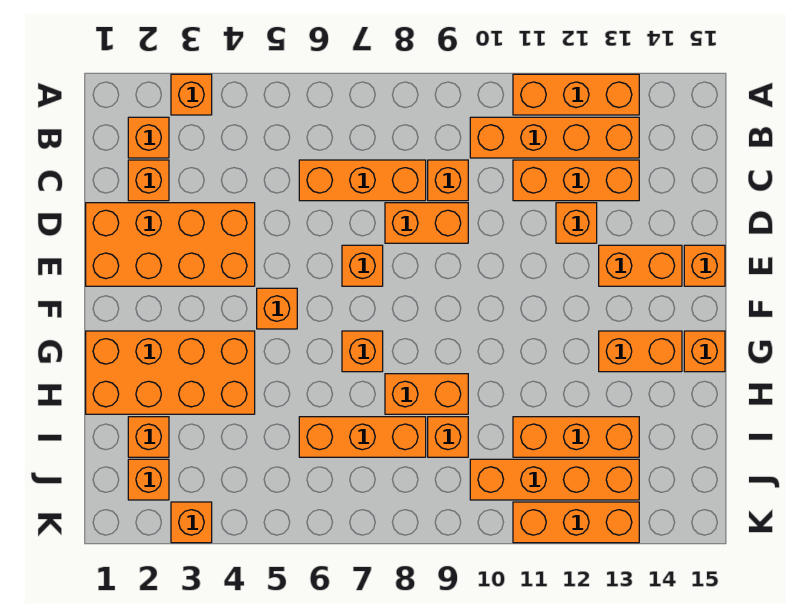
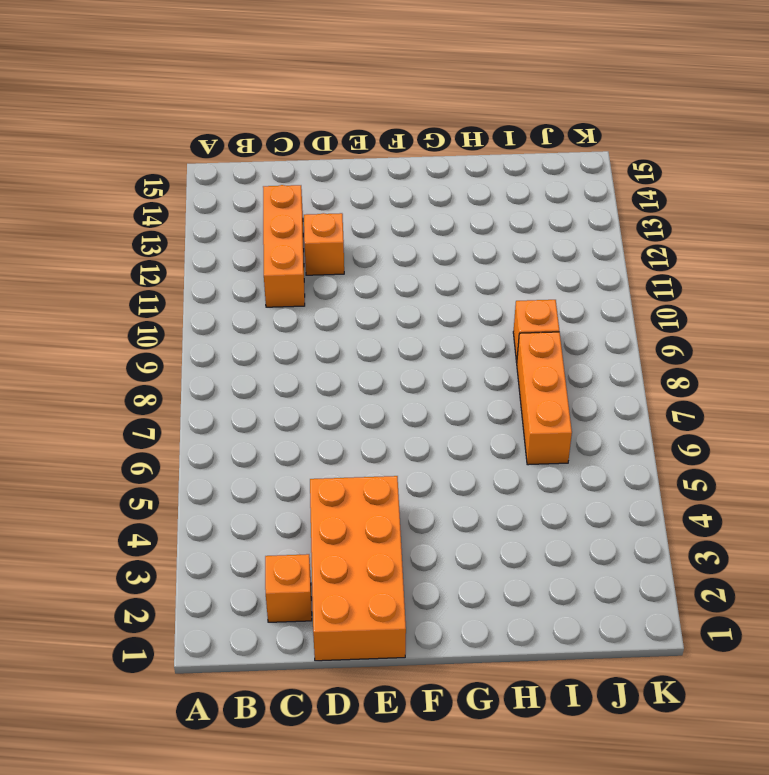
none -> orange brick A3 level 1
none -> orange brick A11:A13 level 1
none -> orange brick B2 level 1

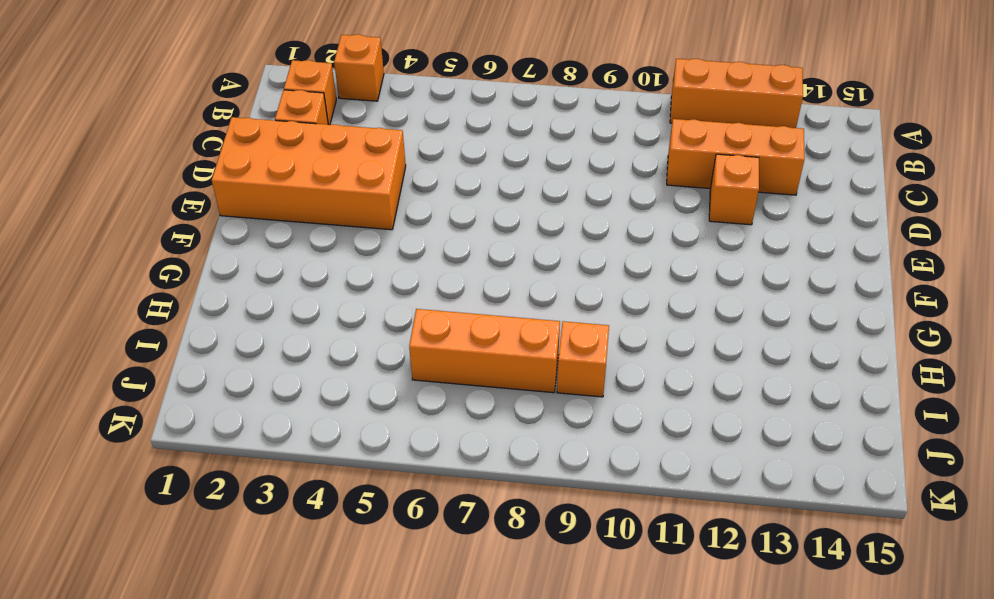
none -> orange brick B10:B13 level 1
none -> orange brick C6:C8 level 1
none -> orange brick C9 level 1

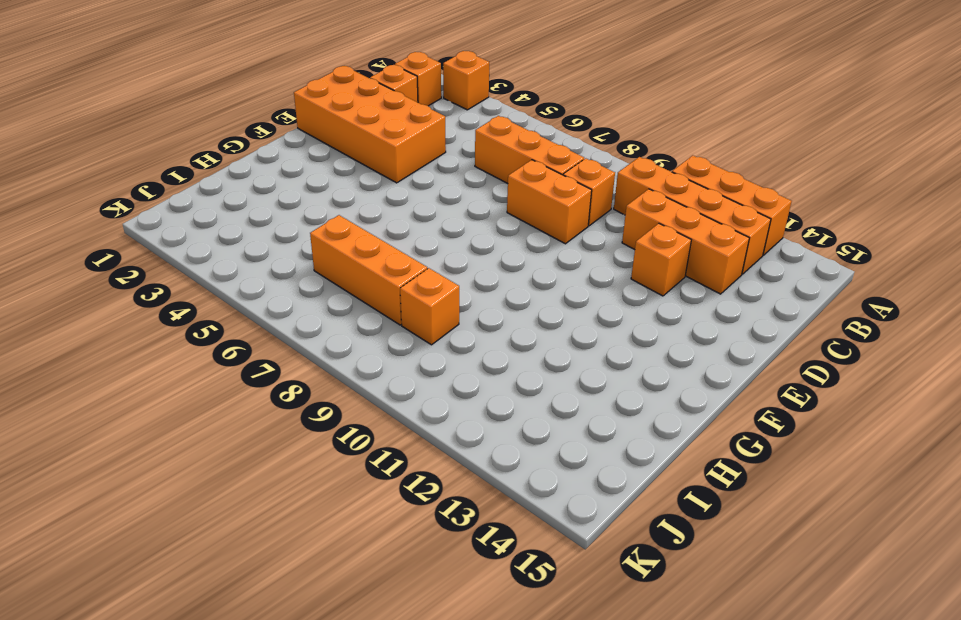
none -> orange brick E7 level 1
none -> orange brick E13:E14 level 1
none -> orange brick E15 level 1

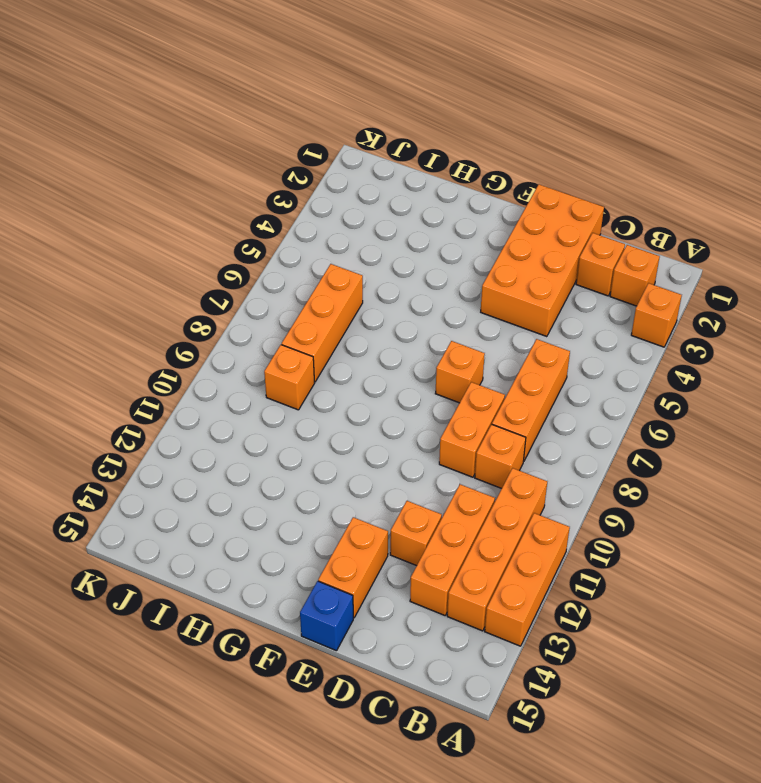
blue brick E15 level 1 -> orange brick E15 level 1
none -> orange brick F5 level 1
none -> orange brick G1:H4 level 1
none -> orange brick G7 level 1

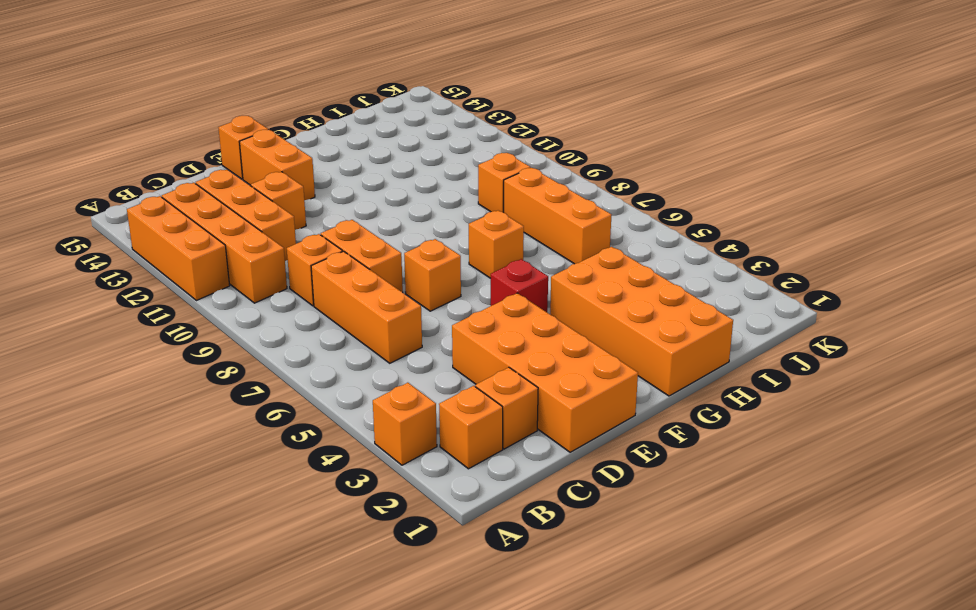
red brick F5 level 1 -> orange brick F5 level 1
none -> orange brick G13:G14 level 1
none -> orange brick G15 level 1
none -> orange brick H8:H9 level 1

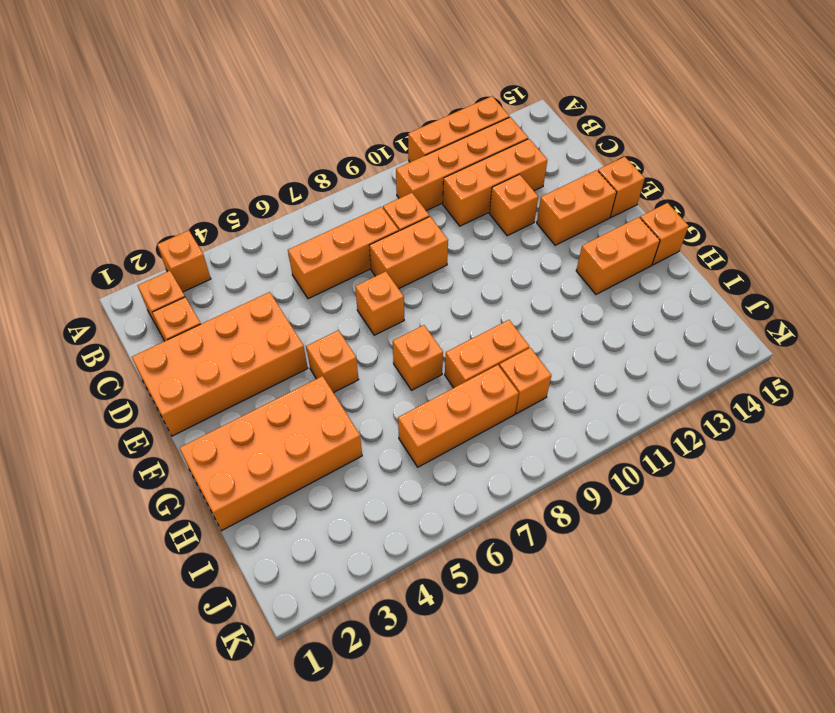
none -> orange brick I2 level 1
none -> orange brick I11:I13 level 1
none -> orange brick J2 level 1

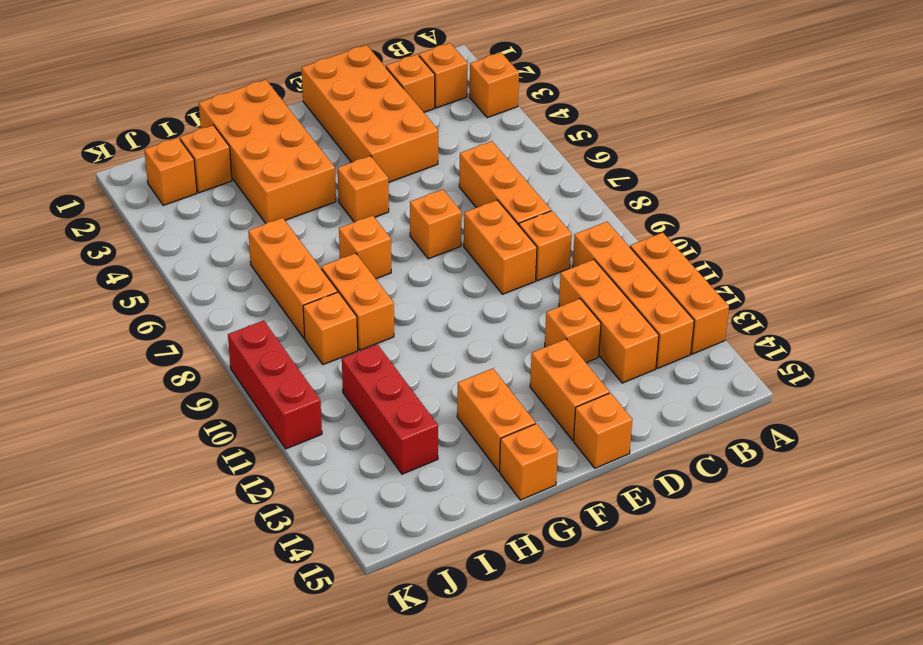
red brick I11:I13 level 1 -> orange brick I11:I13 level 1
red brick K9:K11 level 1 -> orange brick K11:K13 level 1
none -> orange brick J10:J13 level 1
none -> orange brick K3 level 1

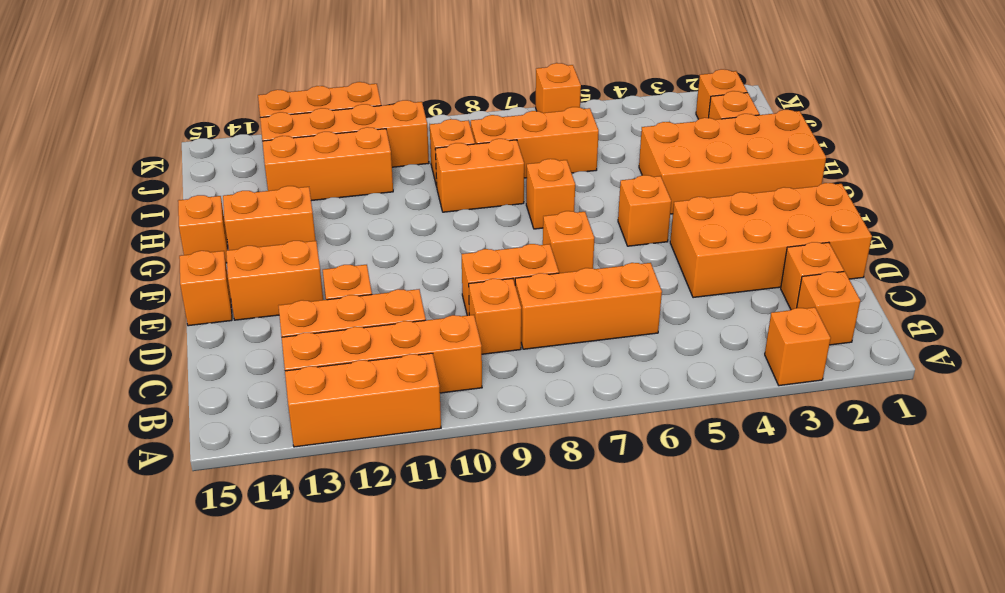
orange brick K6 level 1 -> orange brick K3 level 1

